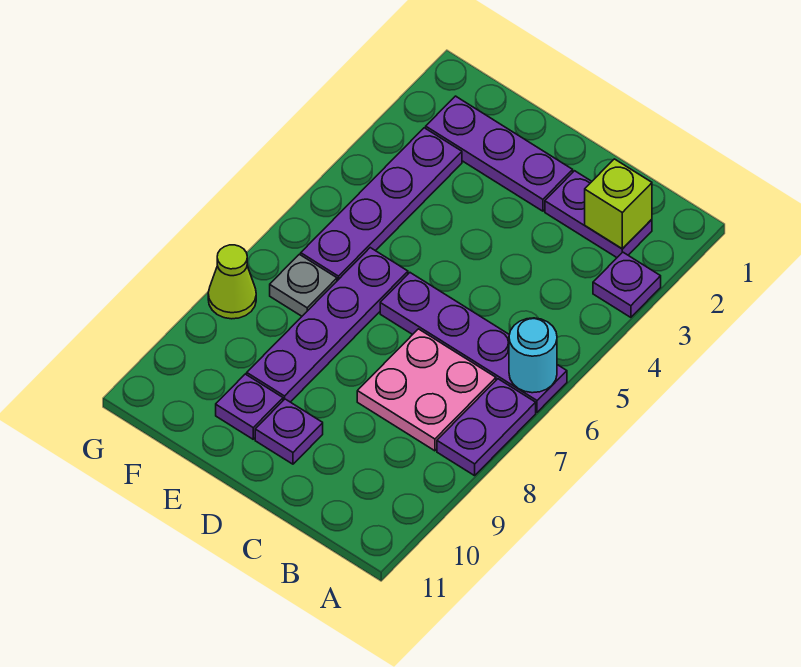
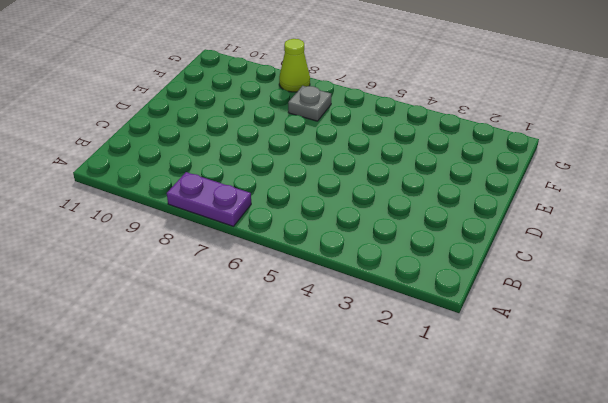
none -> purple plate A3 level 1
none -> purple plate A6:D6 level 1
none -> purple plate B2:C2 level 1

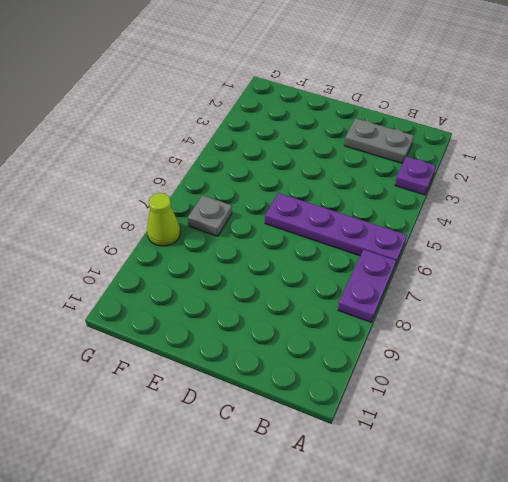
grey plate B2:C2 level 1 -> purple plate B2:C2 level 1
none -> pink plate B7:C8 level 1
none -> purple plate D2:F2 level 1
none -> purple plate D10 level 1

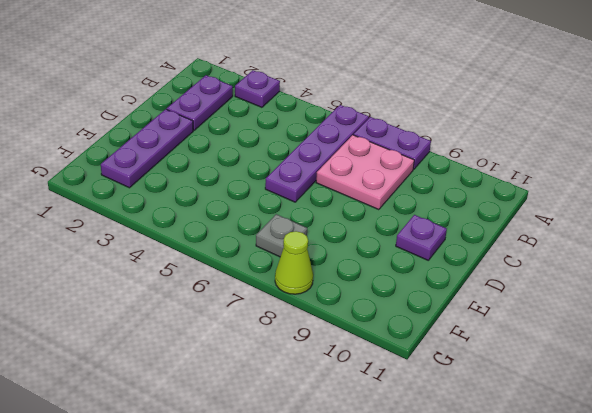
none -> purple plate E6:E9 level 1
none -> purple plate E10 level 1
none -> purple plate F3:F6 level 1

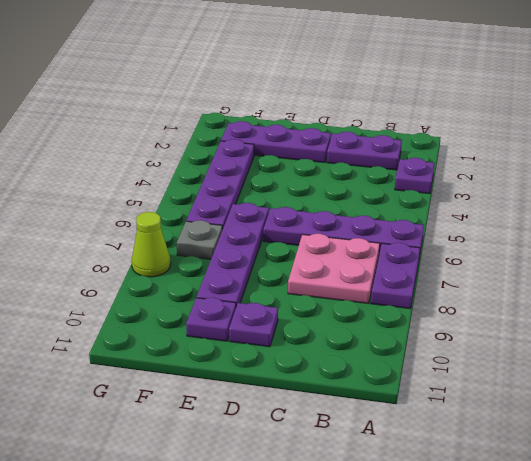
none -> cyan round brick A6 level 2
none -> lime brick B2 level 2

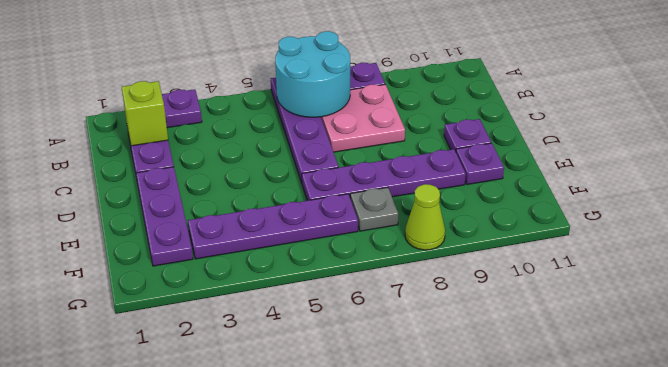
cyan round brick A6:B7 level 2 -> cyan round brick A6 level 2

